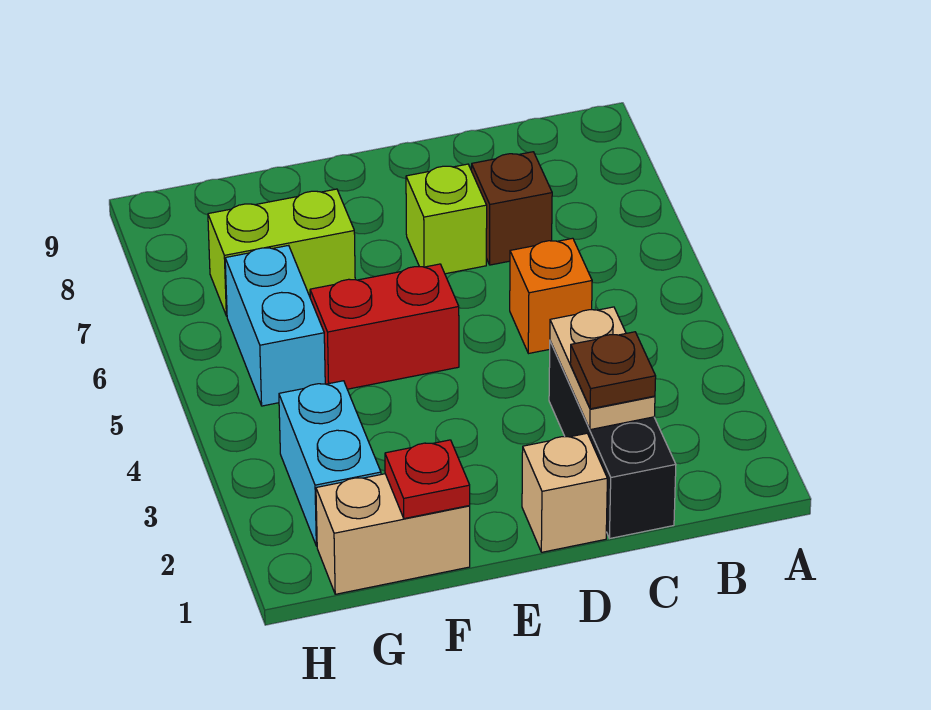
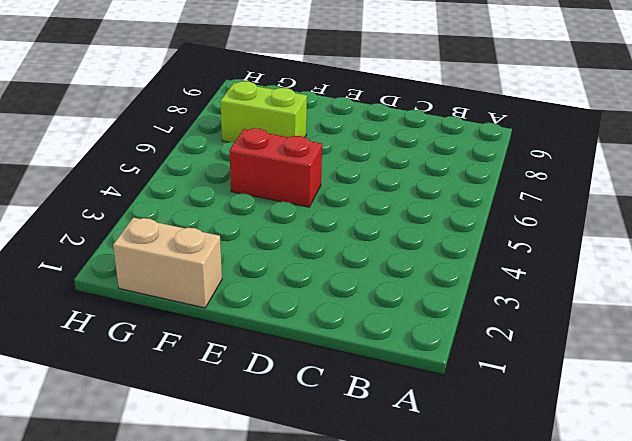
none -> black brick C1:C3 level 1
none -> orange brick C5 level 1
none -> brown brick C7 level 1

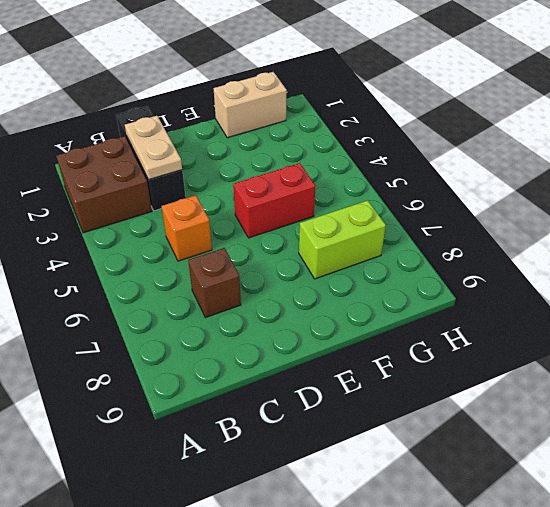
brown brick A2:B3 level 1 -> none
none -> tan brick D1 level 1
none -> lime brick D7 level 1
none -> cyan brick G2:G3 level 1

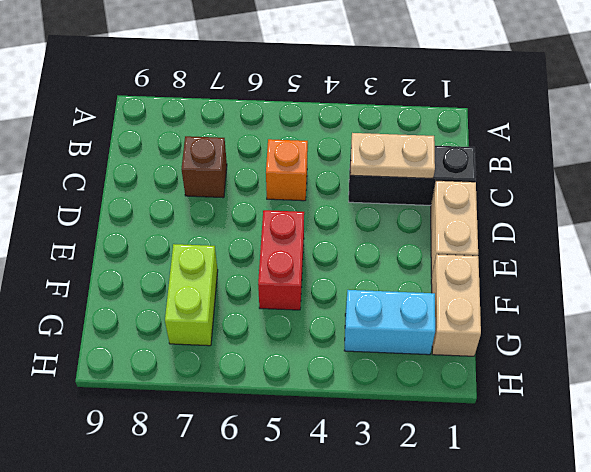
tan brick D1:E1 level 1 -> tan brick D1 level 1
none -> lime brick D7 level 1
none -> cyan brick G5:G6 level 1
none -> red plate F1 level 2

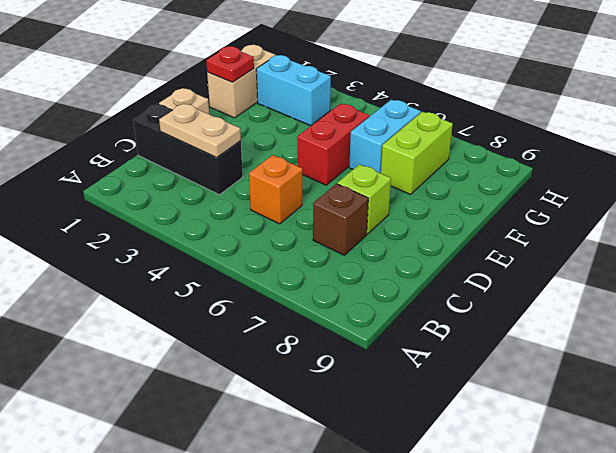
cyan brick F6:G6 level 1 -> cyan brick G5:G6 level 1
none -> brown plate C2 level 3

